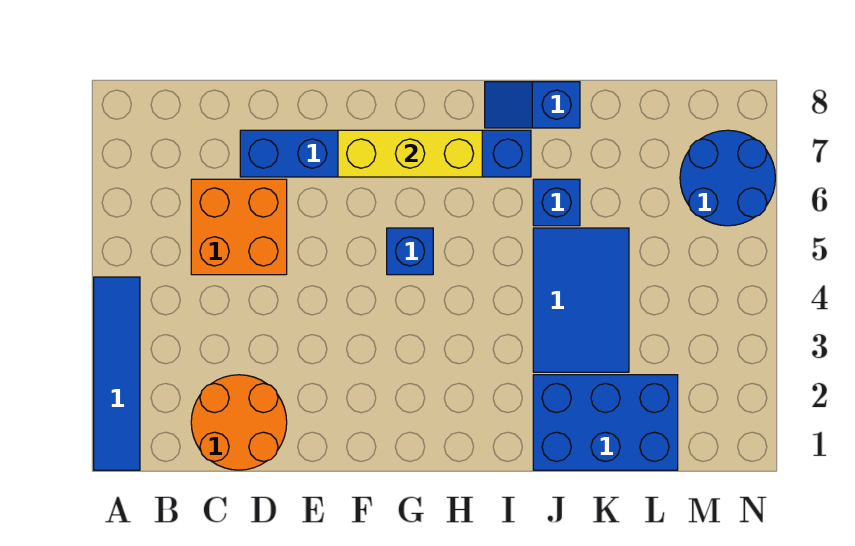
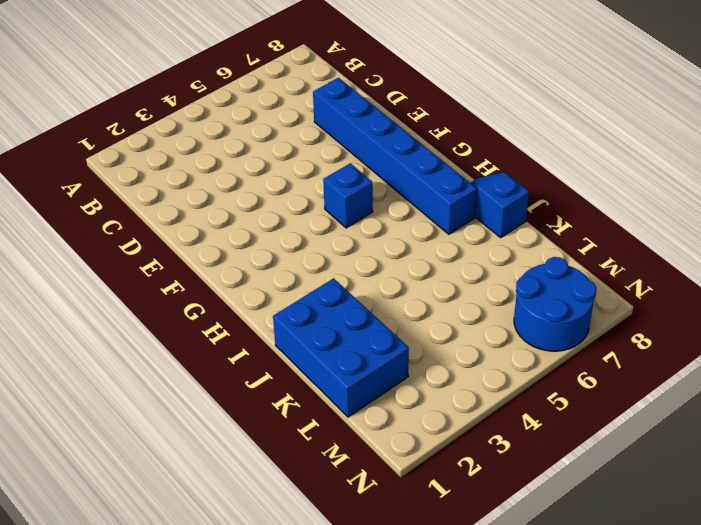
none -> blue tile A1:A4 level 1
none -> orange round brick C1:D2 level 1

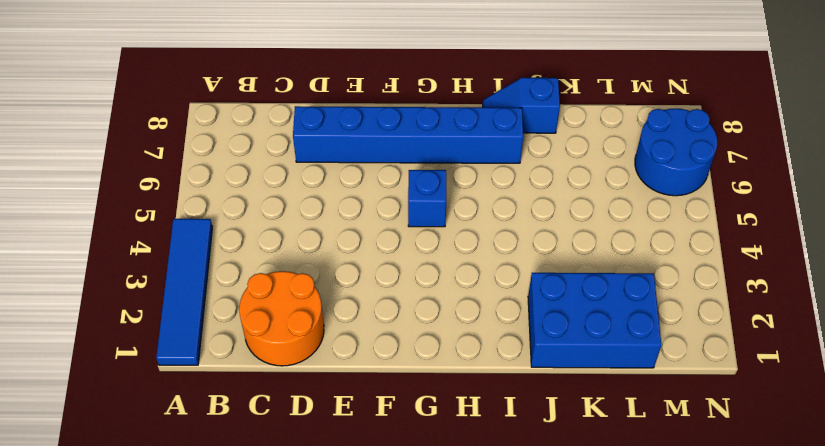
none -> orange brick C5:D6 level 1
none -> blue tile J3:K5 level 1

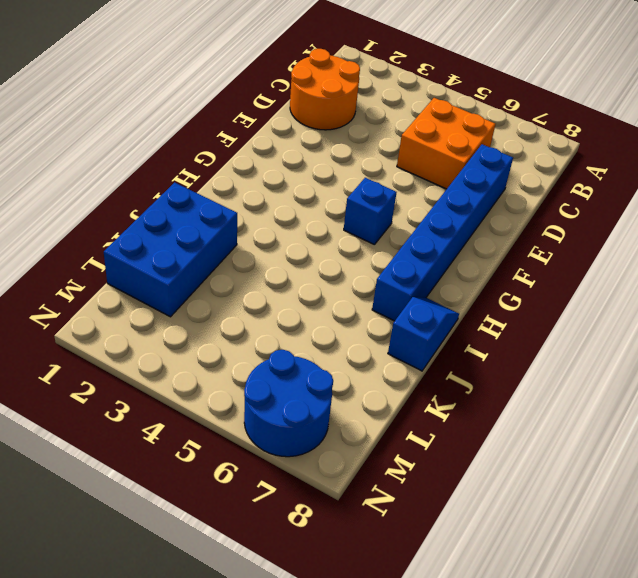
none -> blue tile A1:A4 level 1
none -> blue tile J3:K5 level 1

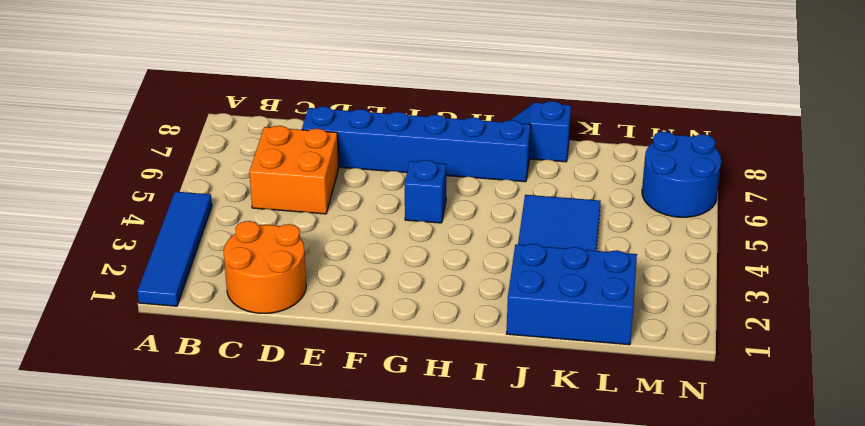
none -> blue brick J6 level 1
none -> yellow brick F7:H7 level 2

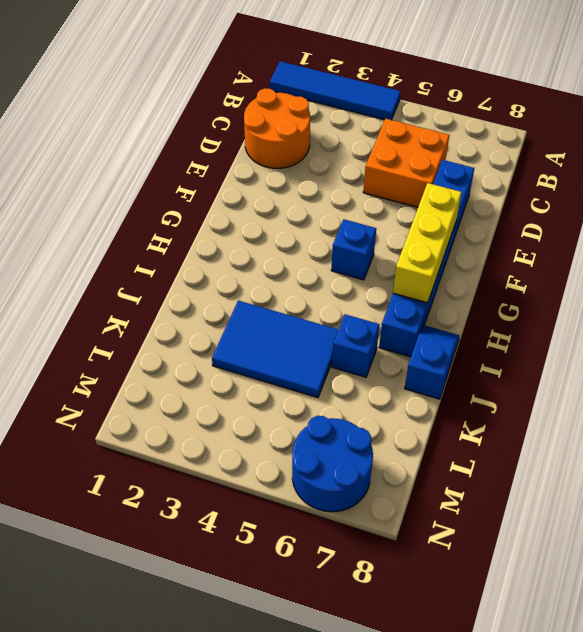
none -> blue brick J1:L2 level 1

